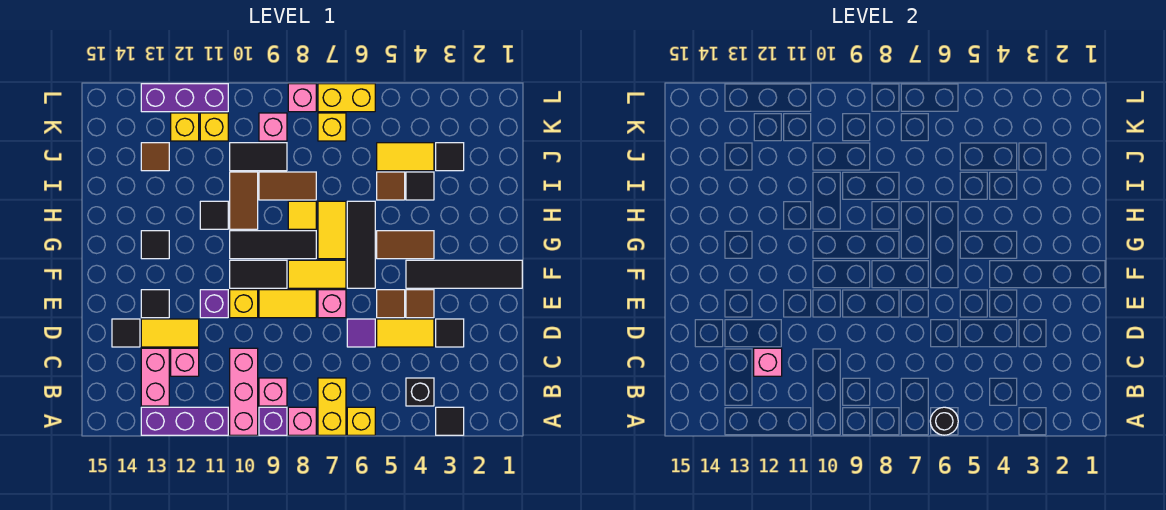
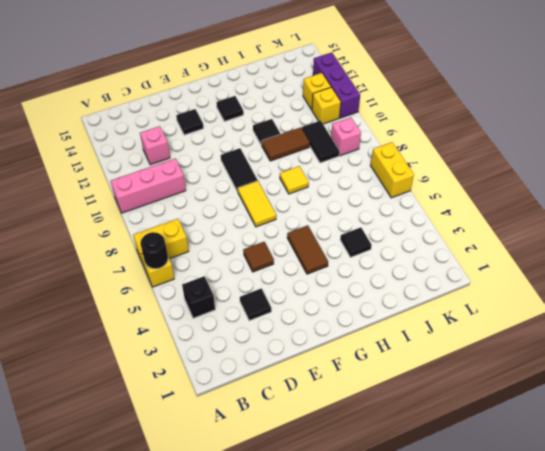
none -> black tile A3 level 1
none -> pink brick A8 level 1
none -> purple brick A9 level 1
none -> purple brick A11:A13 level 1

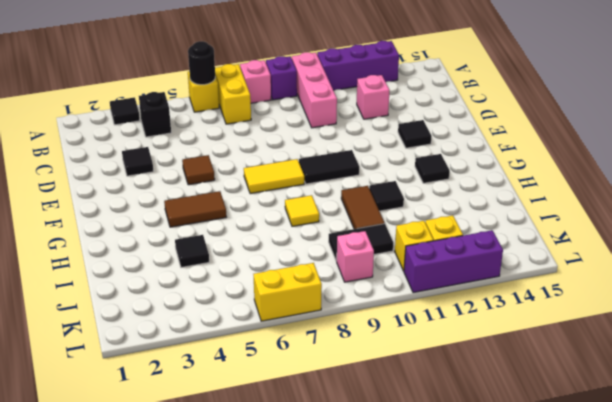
none -> pink brick B9 level 1
none -> pink brick B13:C13 level 1
none -> yellow tile D4:D5 level 1
none -> purple tile D6 level 1

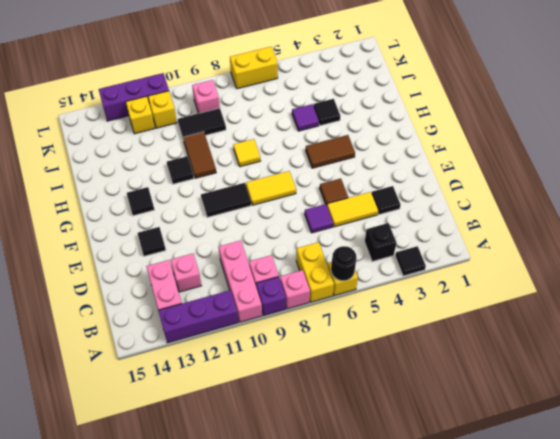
purple tile I5 level 1 -> brown tile I5 level 1
none -> yellow tile D12:D13 level 1
none -> black tile D14 level 1
none -> brown tile E4 level 1
none -> pink brick E7 level 1

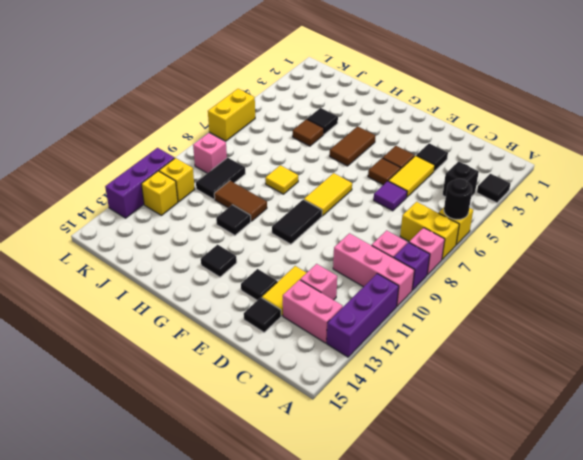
none -> pink brick E7 level 1
none -> yellow tile E8:E9 level 1
none -> yellow brick E10 level 1
none -> purple brick E11 level 1

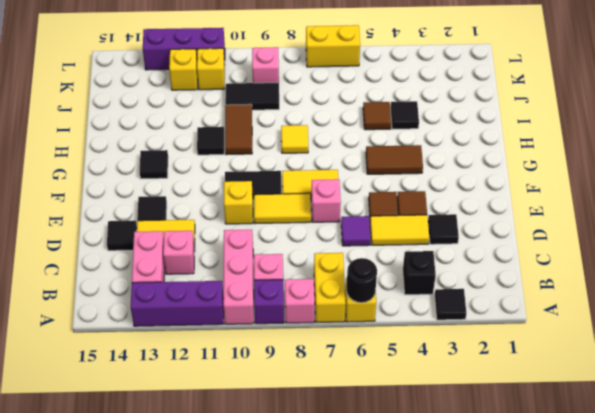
none -> purple brick E11 level 1
none -> black tile F1:F4 level 1
none -> black tile F6:H6 level 1
none -> yellow tile G7:H7 level 1

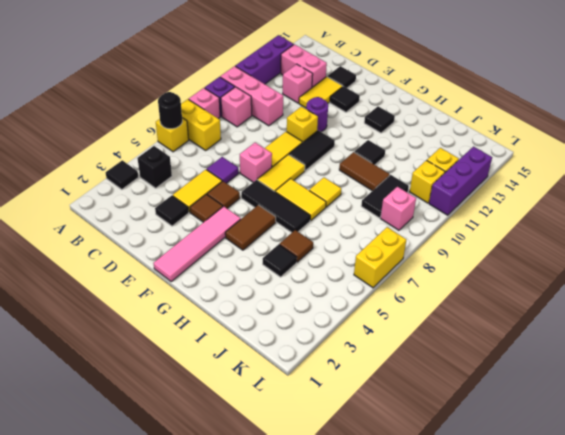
purple round brick E11 level 1 -> purple brick E11 level 1
pink tile F1:F4 level 1 -> black tile F1:F4 level 1
none -> black tile G8:G10 level 1
none -> brown tile I8:I9 level 1
none -> black tile J3 level 1
none -> yellow tile J4:J5 level 1

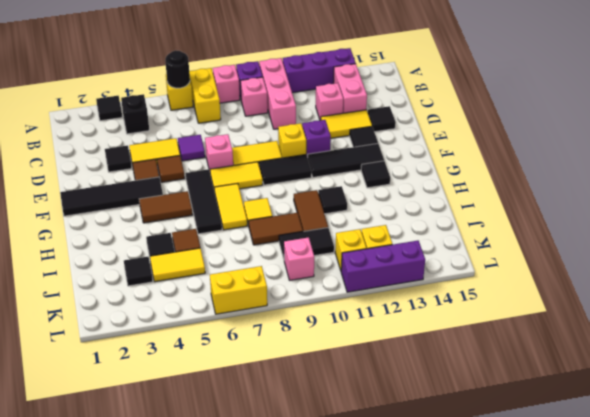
black tile F11:F13 level 1 -> black tile G8:G10 level 1
none -> brown tile J13 level 1
none -> yellow brick K7 level 1
none -> pink brick L8 level 1
none -> pink brick C12 level 2

